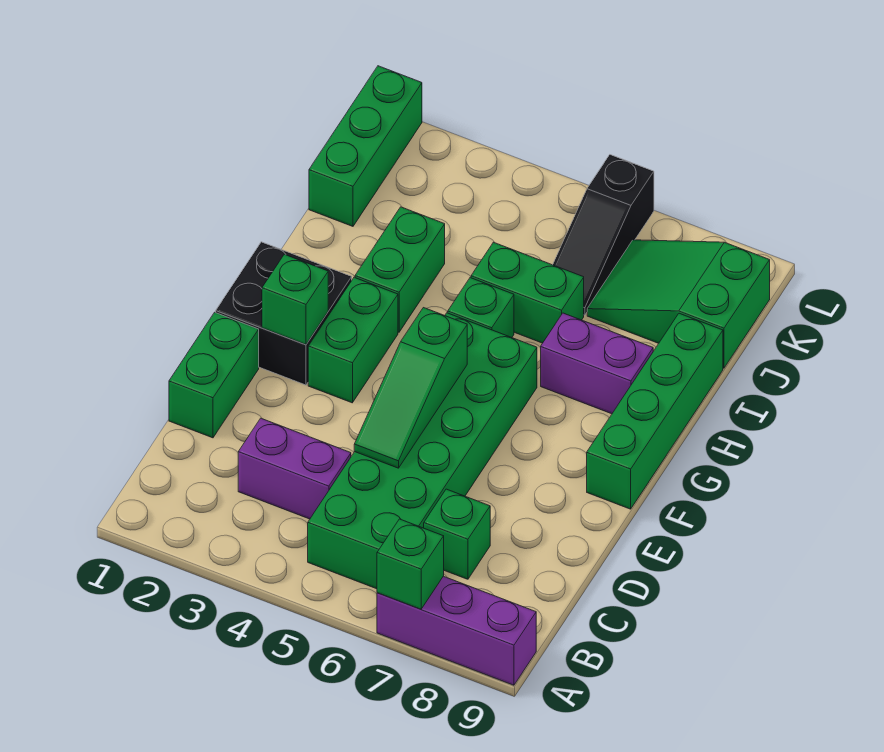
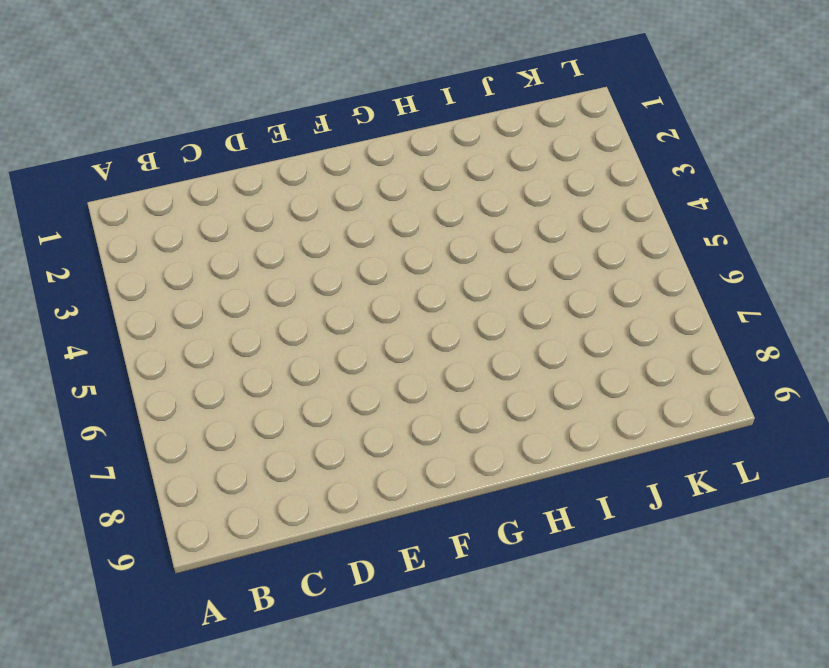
none -> purple brick A7:A9 level 1
none -> green brick B5:G6 level 1
none -> purple brick C3:C4 level 1

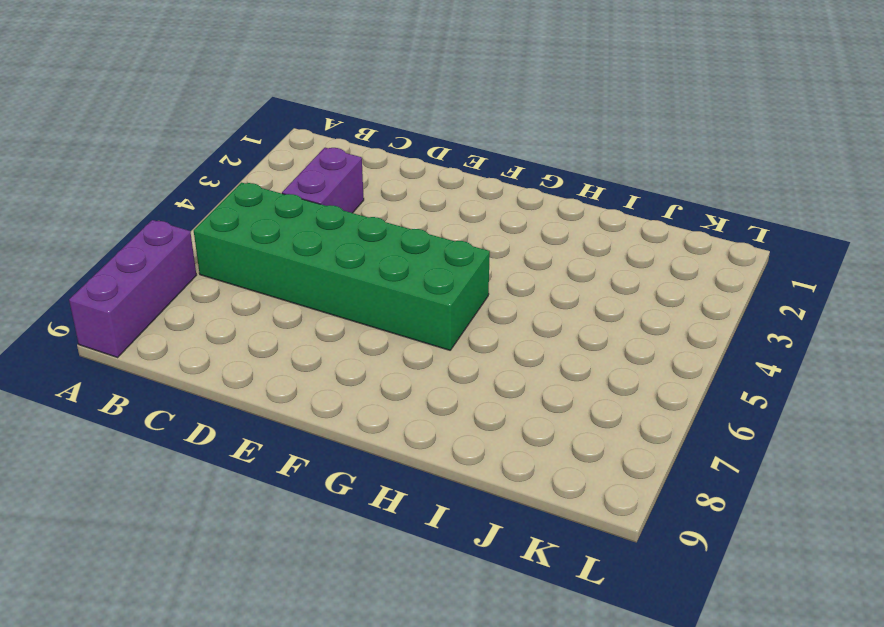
none -> green brick C7 level 1
none -> green brick D1:E1 level 1
none -> black brick F1:G2 level 1

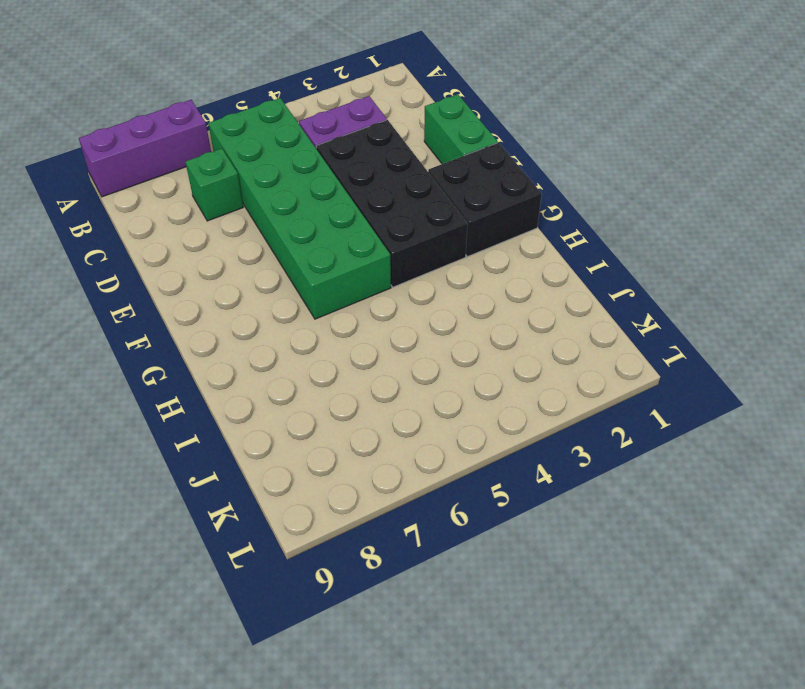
black brick D3:G4 level 1 -> green brick F3:G3 level 1
none -> green brick F9:I9 level 1
none -> green brick H3:I3 level 1
none -> green brick H5 level 1

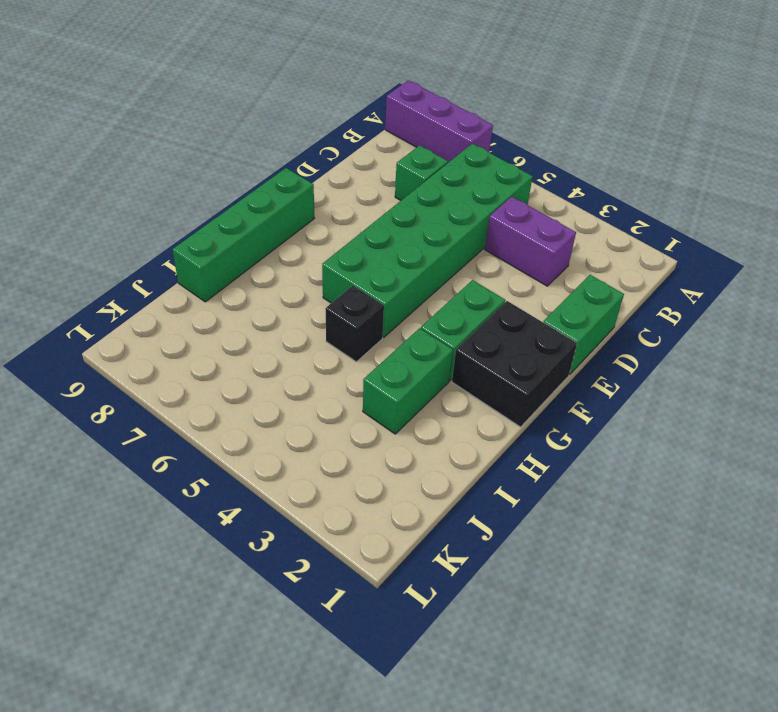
black brick H5 level 1 -> green brick H5 level 1
none -> purple brick H7:H8 level 1
none -> green brick I5:I6 level 1
none -> green brick J1:L1 level 1

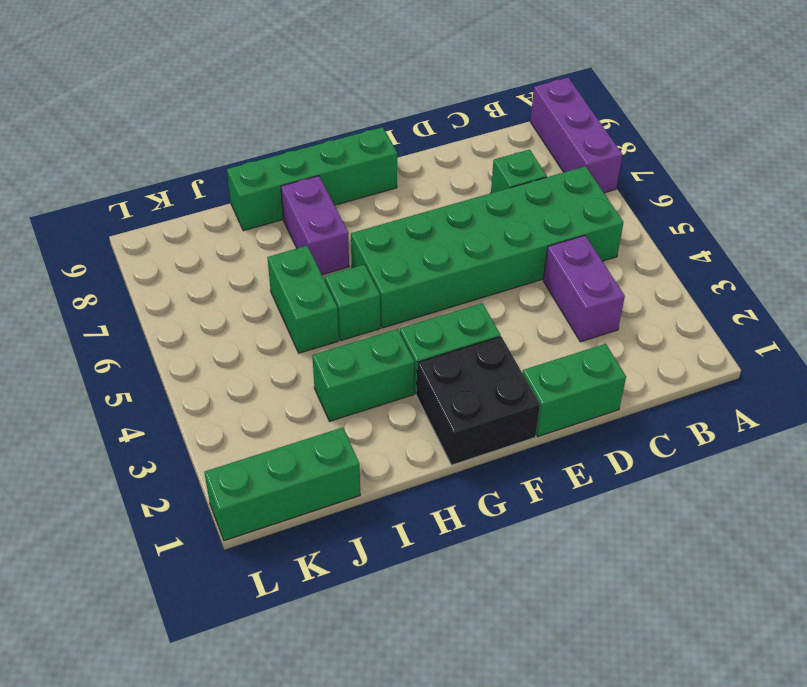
none -> black slope J6:L6 level 1 top L
none -> green slope J7:K9 level 1 top 9
none -> green brick A7 level 2

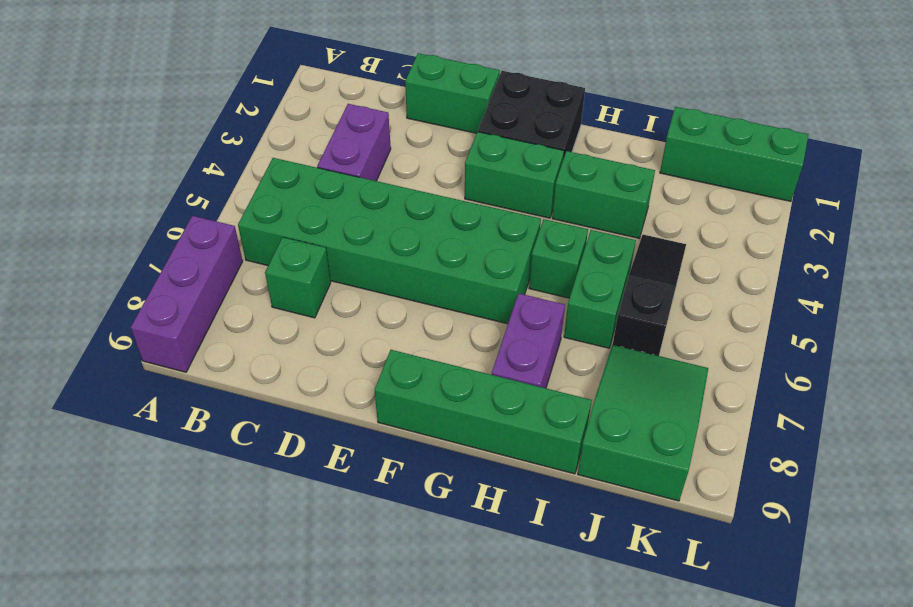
black slope J4:J6 level 1 top 6 -> black slope J6:L6 level 1 top L
none -> green brick A7 level 2
none -> green slope D5:F5 level 2 top F
none -> green brick F2 level 2

